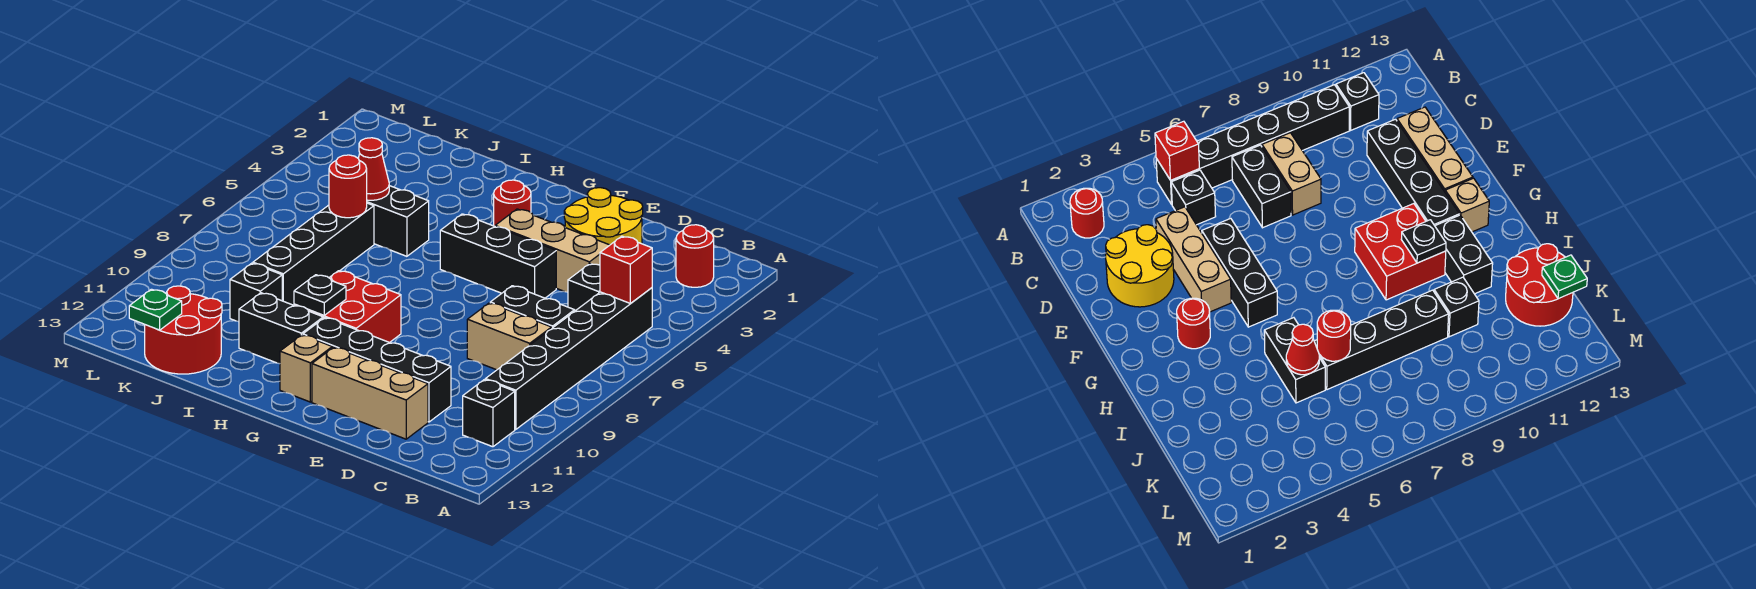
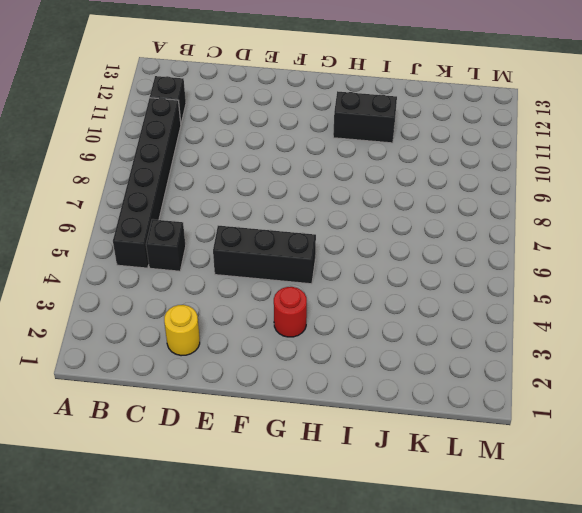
yellow round brick D2 level 1 -> yellow round brick D2:E3 level 1
none -> red round brick B2 level 1
none -> black brick C7:D7 level 1
none -> tan brick C8:D8 level 1

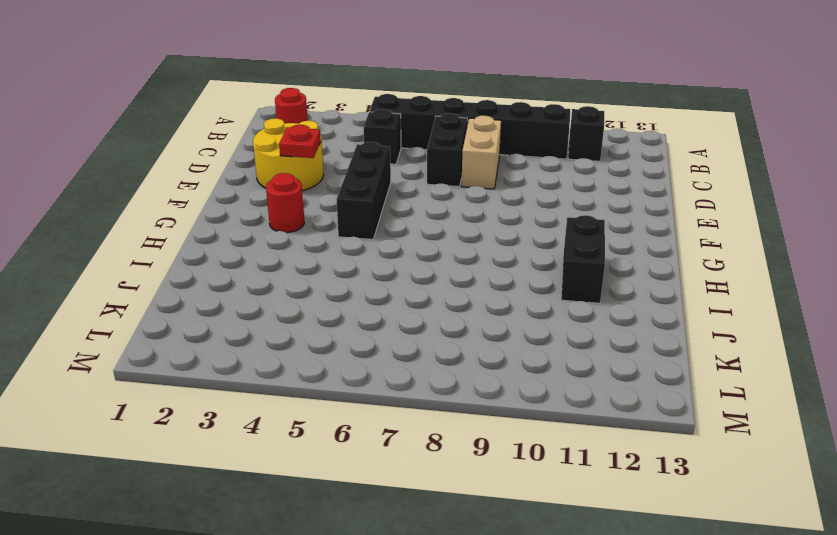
red plate E3 level 2 -> none
none -> tan brick D4:F4 level 1
none -> black brick D11:G11 level 1
none -> tan brick D12:F12 level 1

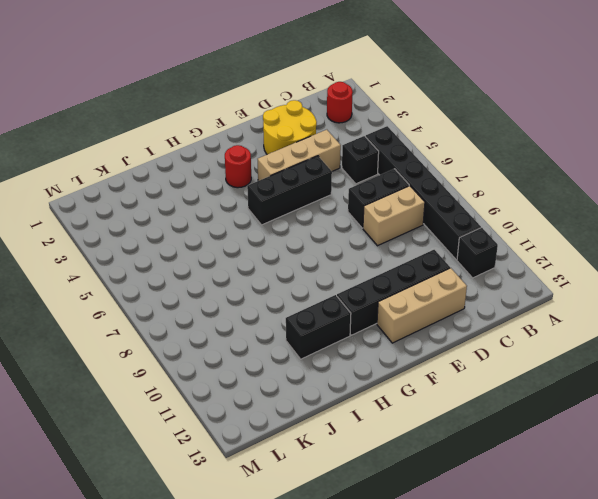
none -> red brick G9:H10 level 1
none -> tan brick G12 level 1
none -> black brick I5:J5 level 1

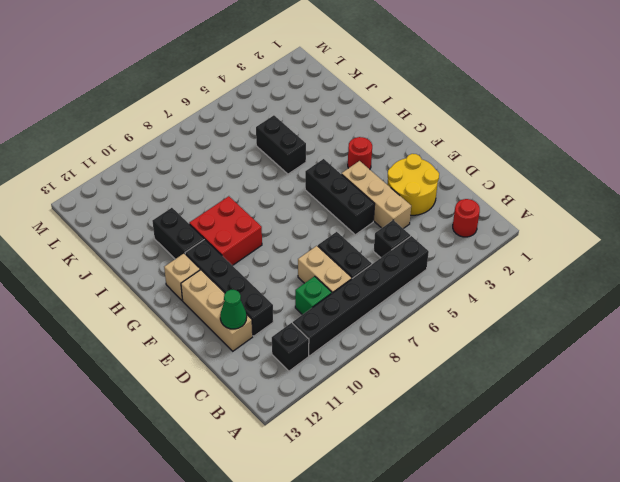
green brick C9 level 1 -> none
green cone D12 level 2 -> none
none -> black brick J6:J9 level 1
none -> black brick J10 level 1
none -> red round brick J12:K13 level 1

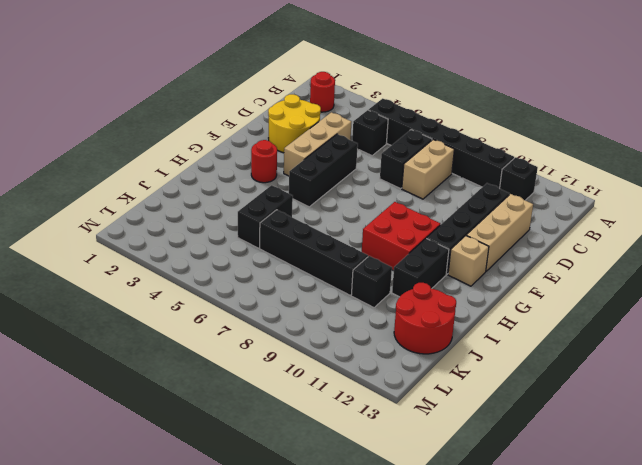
none -> red brick B5 level 2
none -> black plate H10 level 2
none -> red cone J5 level 2

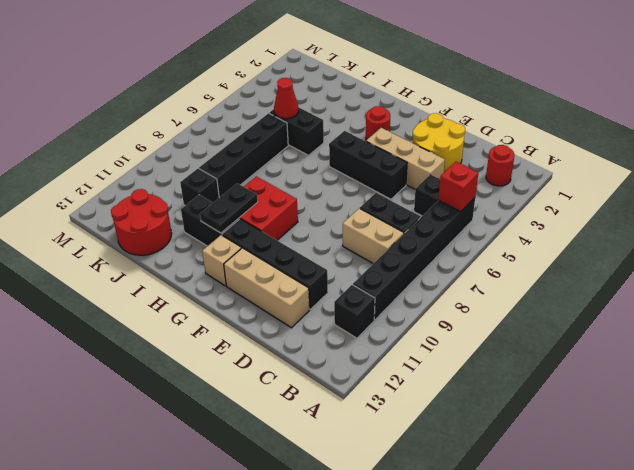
black plate H10:H11 level 2 -> black plate H10 level 2
none -> red round brick J6 level 2
none -> green plate K13 level 2

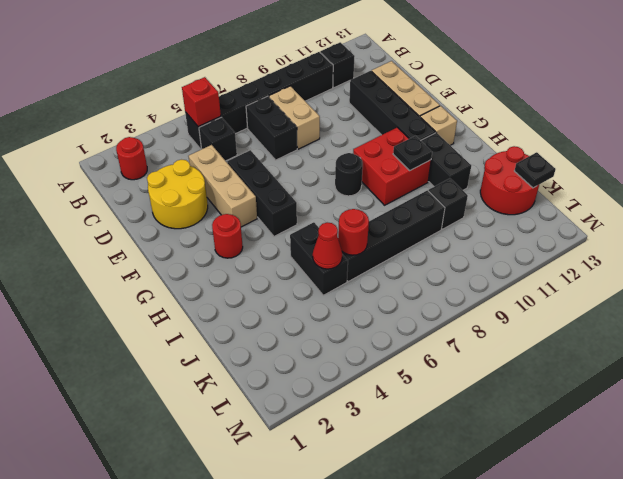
black round brick G8 level 1 -> none
black plate K13 level 2 -> green plate K13 level 2

